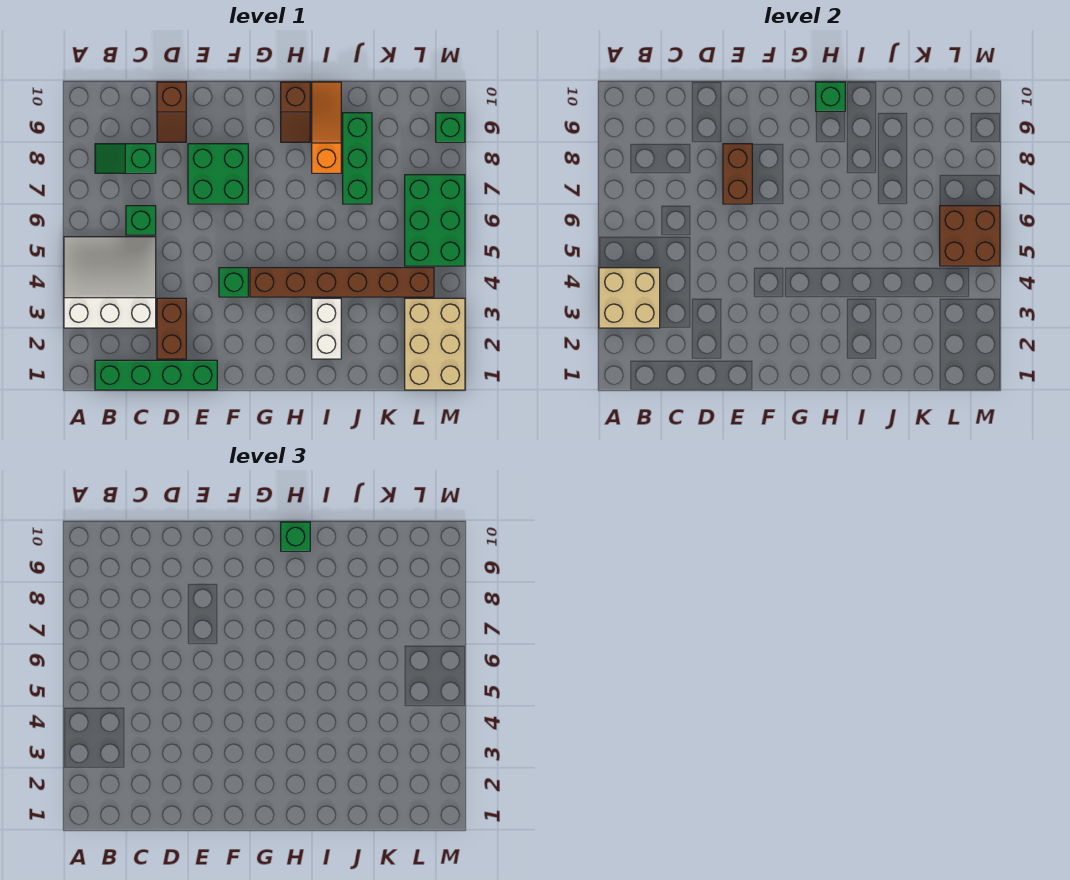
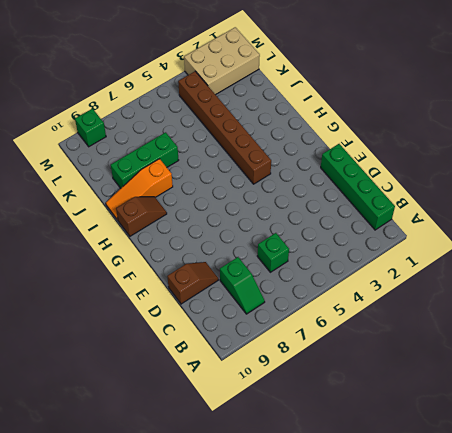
none -> white slope A3:C5 level 1 top 3
none -> brown brick D2:D3 level 1
none -> green brick E7:F8 level 1

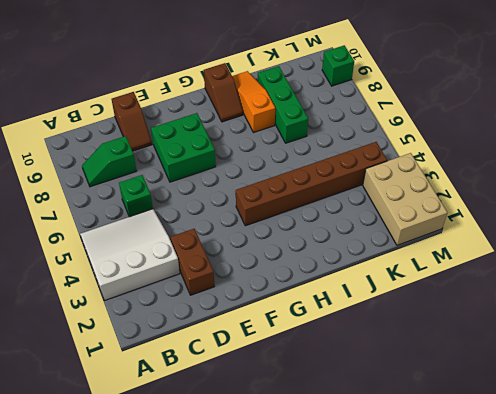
none -> green brick B1:E1 level 1
none -> green brick F4 level 1
none -> white brick I2:I3 level 1

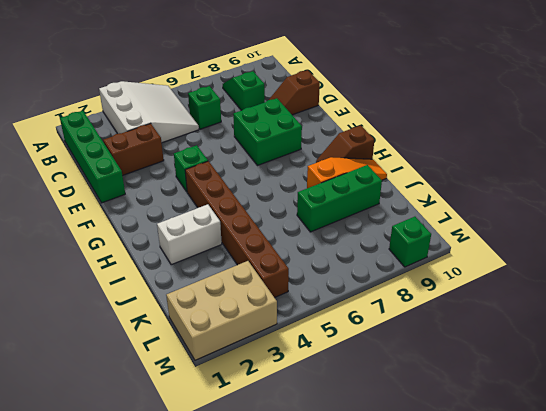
none -> green brick L5:M7 level 1
none -> tan brick A3:B4 level 2
none -> brown brick E7:E8 level 2

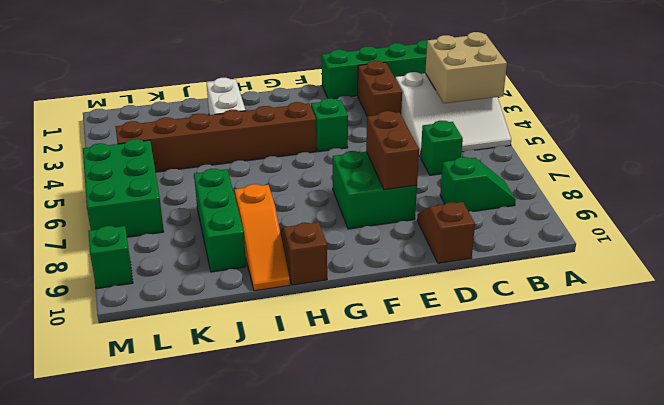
none -> tan brick L1:M3 level 1
none -> green brick H10 level 2
none -> brown brick L5:M6 level 2

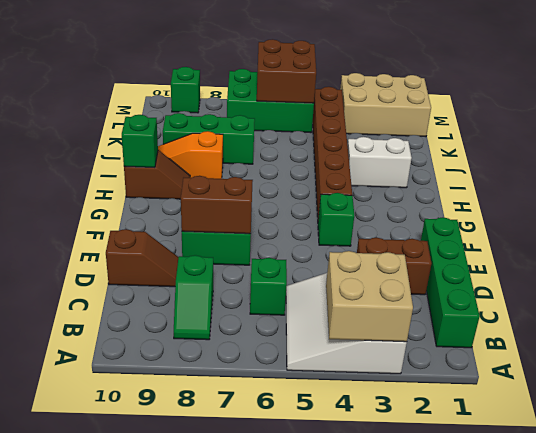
none -> green brick H10 level 3

